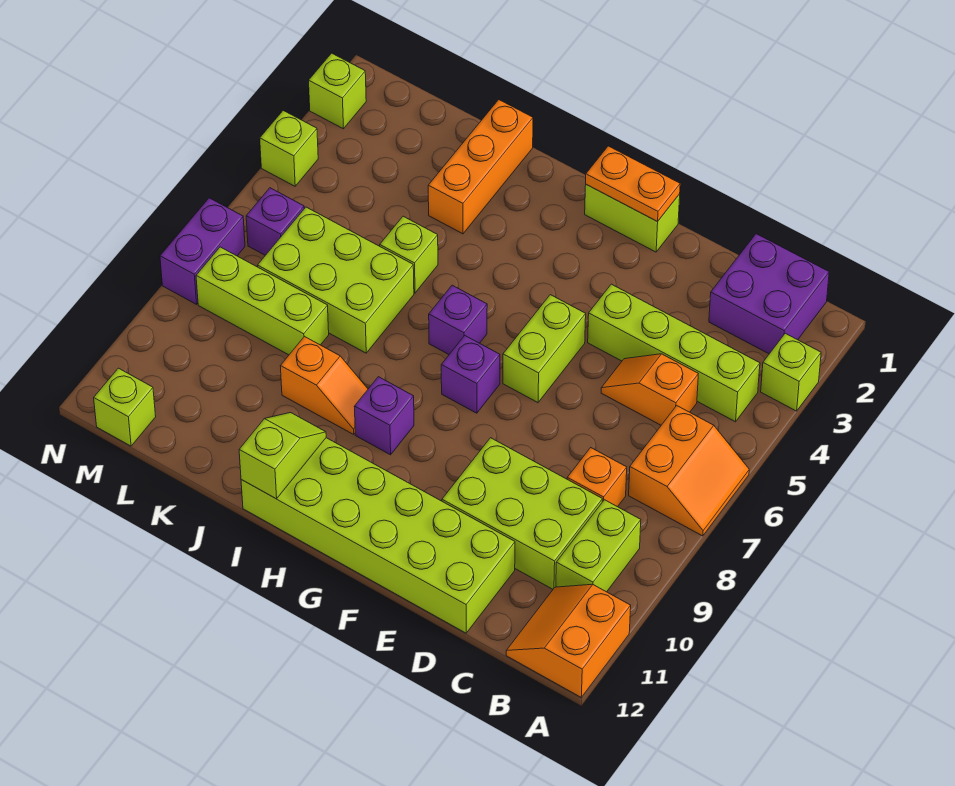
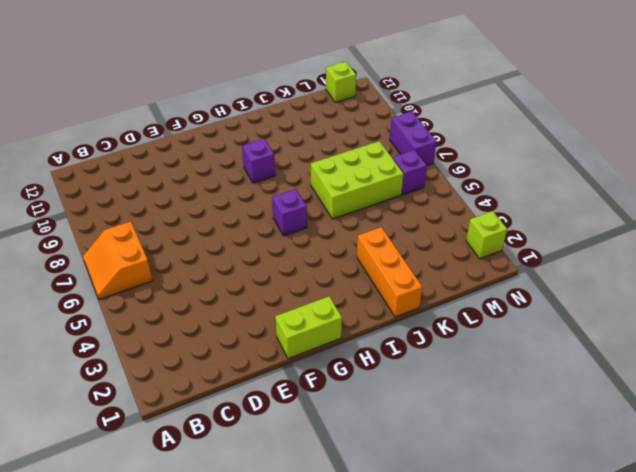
none -> lime brick A3 level 1
none -> orange slope A11:B12 level 1 top A
none -> purple brick B1:C2 level 1

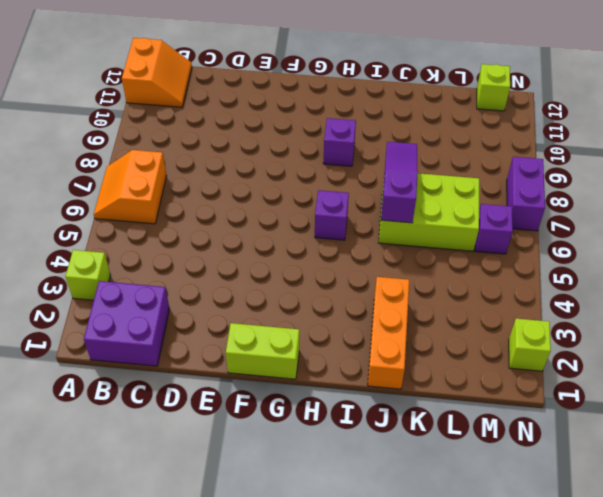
purple slope J6:J8 level 2 top 6 -> none
none -> lime brick B4:E4 level 1
none -> lime brick B9:B10 level 1
none -> orange slope C5:D5 level 1 top C

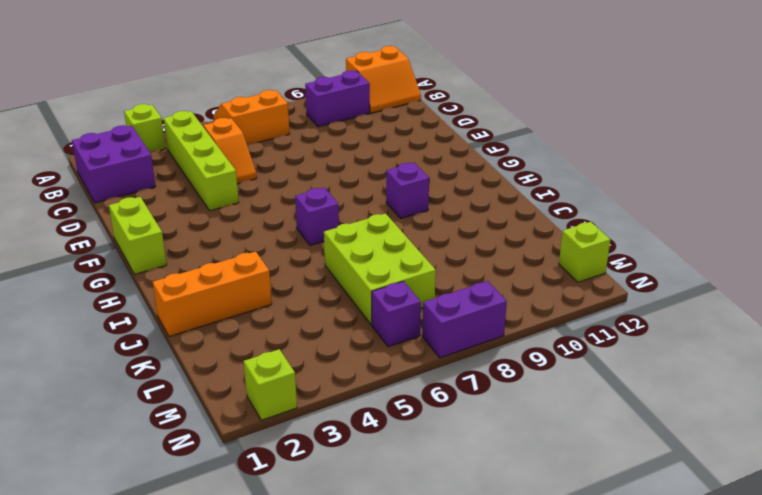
purple brick B9:B10 level 1 -> lime brick B9:B10 level 1
none -> orange brick C8 level 1
none -> lime brick C9:E10 level 1
none -> lime brick D11:I12 level 1

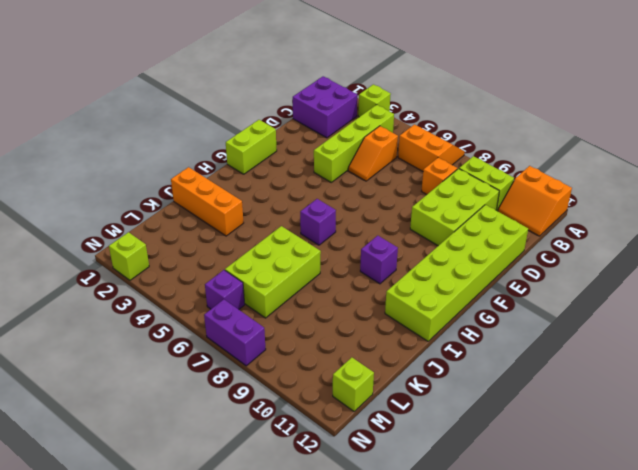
none -> lime brick F5:F6 level 1
none -> purple brick G7 level 1
none -> orange slope I9:J9 level 1 top J

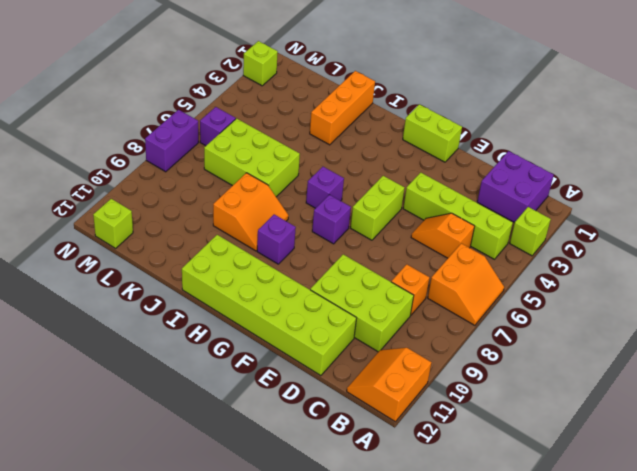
orange slope I8:J9 level 1 top J -> orange slope I9:J9 level 1 top J
none -> lime brick B9:B10 level 1
none -> lime brick J5 level 1
none -> lime brick K8:M8 level 1

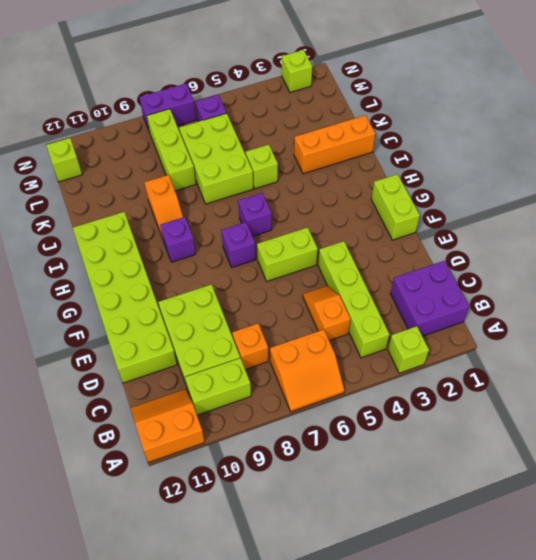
none -> lime brick N4 level 1
none -> orange plate F1:G1 level 2
none -> lime slope I11:I12 level 2 top 12

